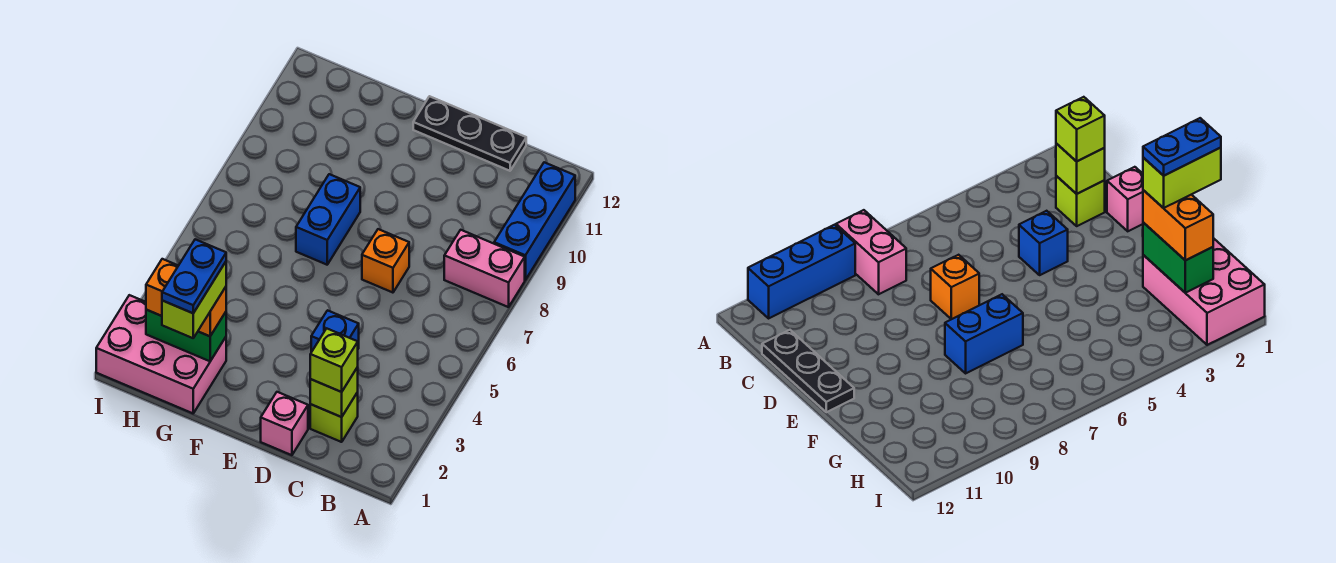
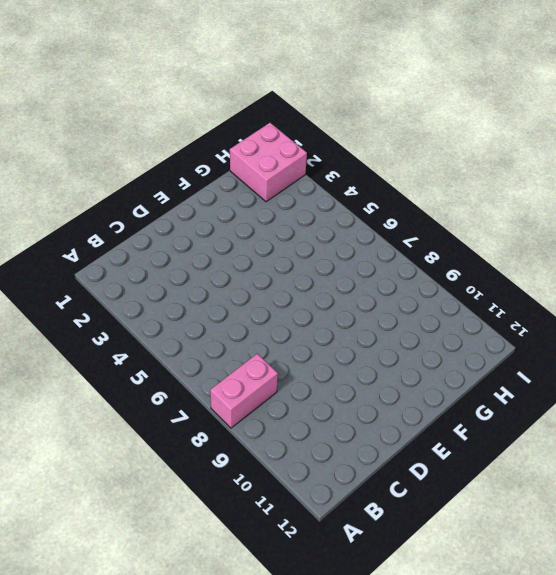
pink brick H1:I2 level 1 -> pink brick G1:I2 level 1
none -> blue brick A9:A11 level 1
none -> lime brick C2 level 1
none -> black plate C12:E12 level 1

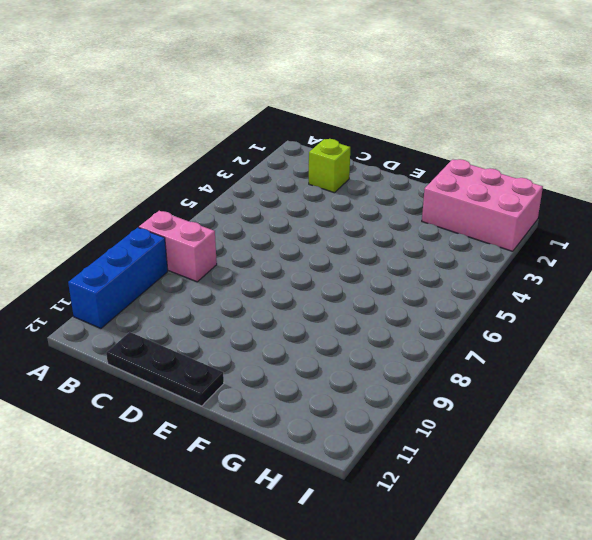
none -> pink brick D1 level 1
none -> blue brick D4 level 1
none -> orange brick D7 level 1

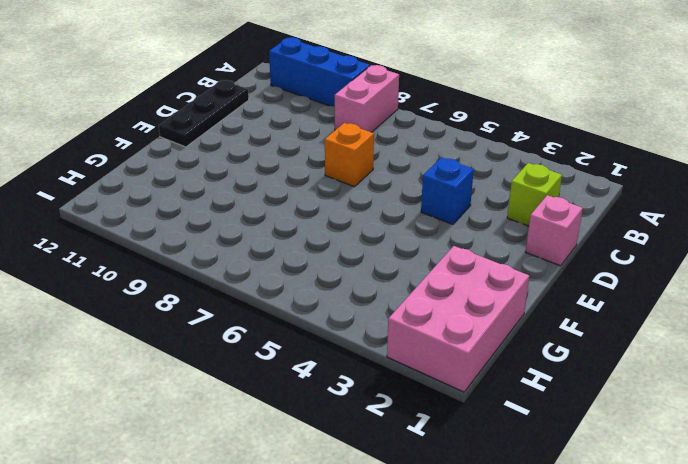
none -> blue brick F7:F8 level 1
none -> lime brick C2 level 2
none -> green brick G2:H2 level 2

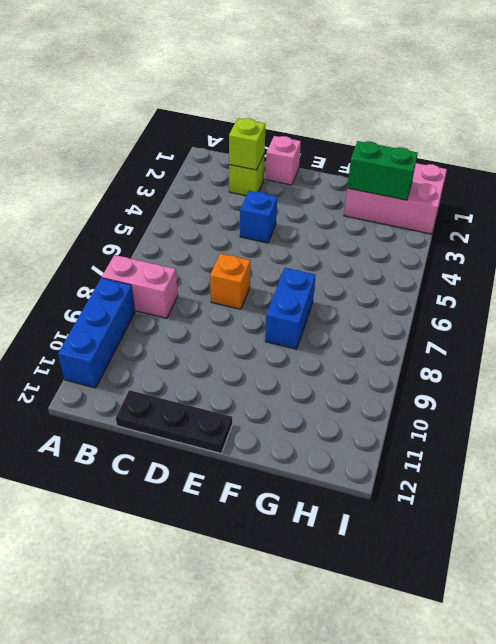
none -> lime brick C2 level 3
none -> orange brick G2:H2 level 3
none -> lime brick G1:G2 level 4

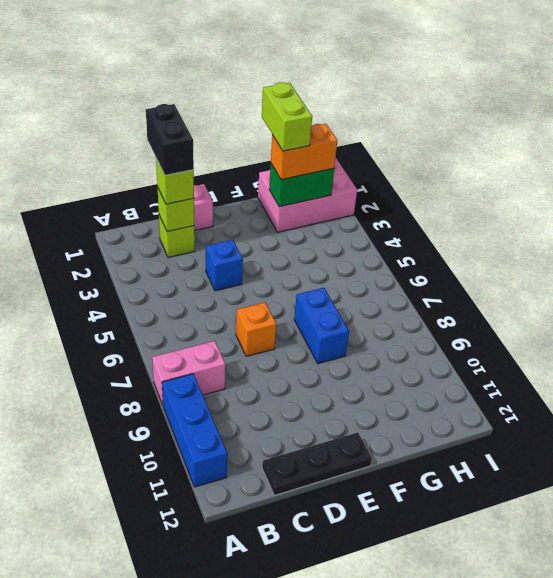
black brick C1:C2 level 4 -> none
none -> blue plate G1:G2 level 5

